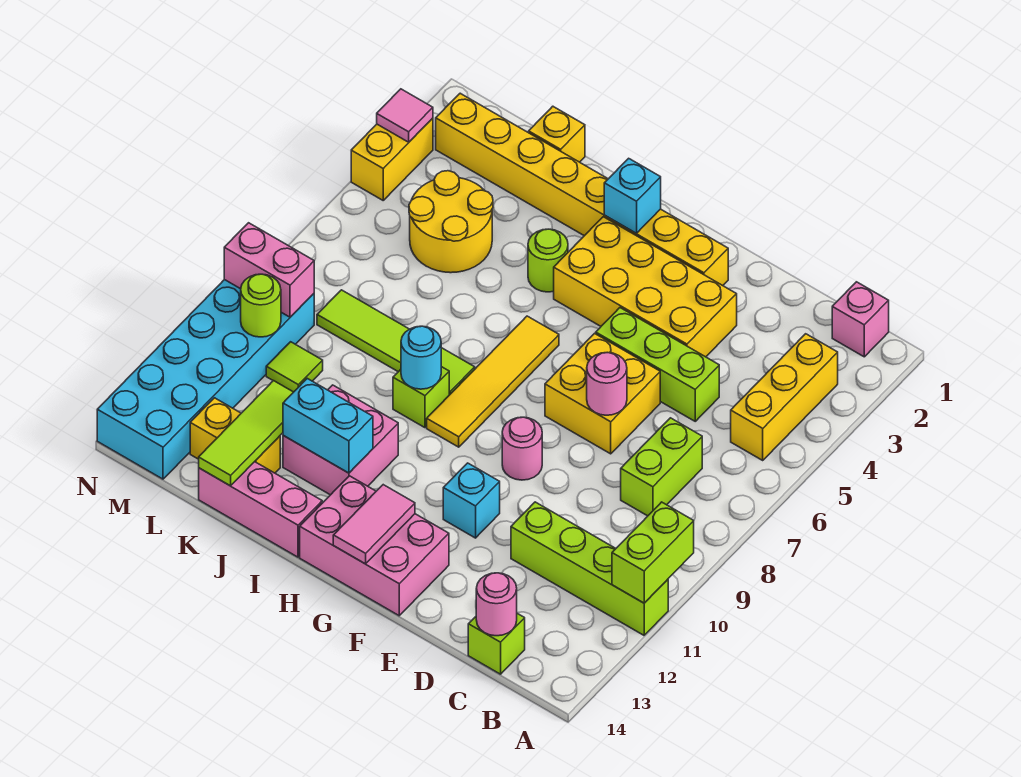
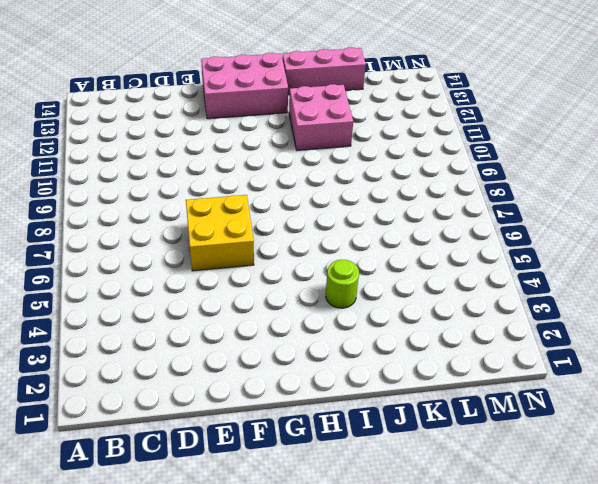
none -> lime brick A11:D11 level 1
none -> pink brick B1 level 1
none -> yellow brick B3:B5 level 1
none -> lime brick C7:C8 level 1

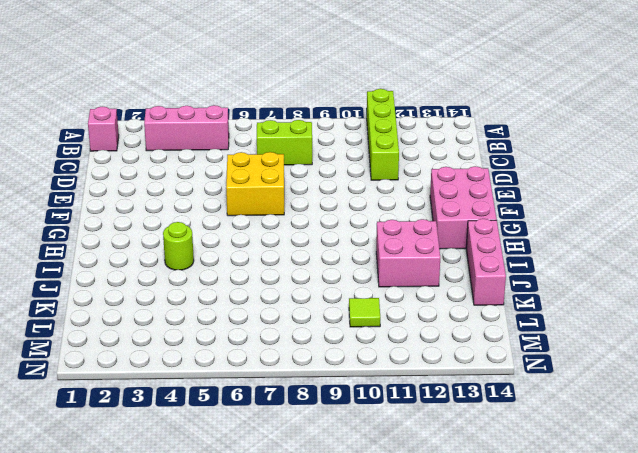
pink brick B3:B5 level 1 -> yellow brick B3:B5 level 1
none -> lime brick C14 level 1
none -> lime brick D5:F5 level 1
none -> yellow brick E3:H4 level 1
none -> yellow brick F2:M2 level 1

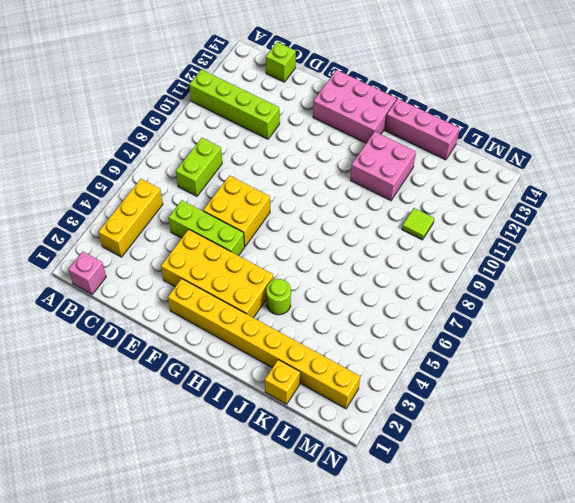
none -> pink round brick F9 level 1
none -> cyan brick F11 level 1
none -> yellow tile H6:H9 level 1
none -> lime tile I8:L8 level 1

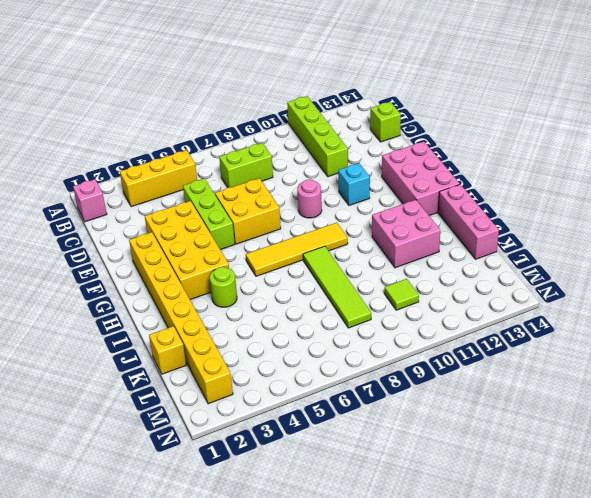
none -> lime brick I9 level 1
none -> yellow round brick K4:L5 level 1
none -> yellow brick K13:L13 level 1
none -> cyan brick M9:N14 level 1

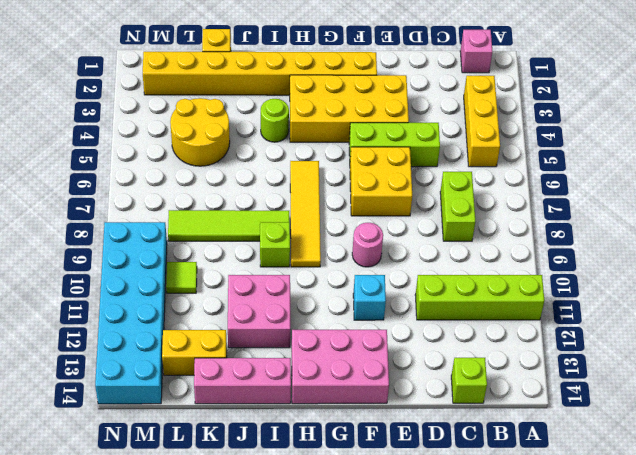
none -> yellow brick N3:N4 level 1
none -> lime brick A10:A11 level 2
none -> pink round brick C14 level 2
none -> pink round brick E7 level 2

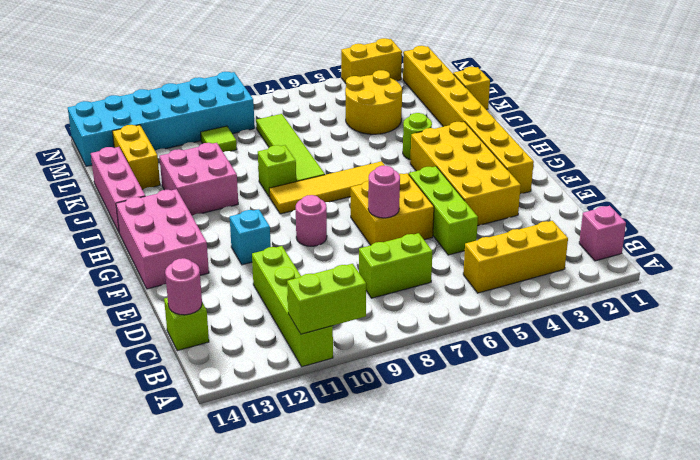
none -> pink tile G13:G14 level 2
none -> cyan brick H2 level 2
none -> cyan round brick I9 level 2
none -> cyan brick I12:J12 level 2

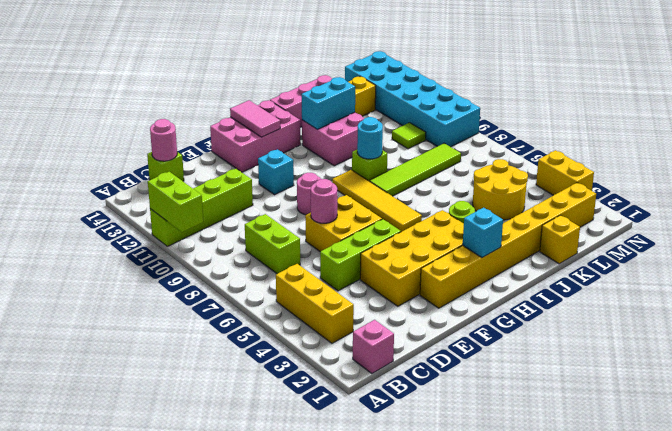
none -> lime tile K12:K14 level 2
none -> pink brick M9:N9 level 2
none -> lime round brick M10 level 2
none -> pink tile N3 level 2

